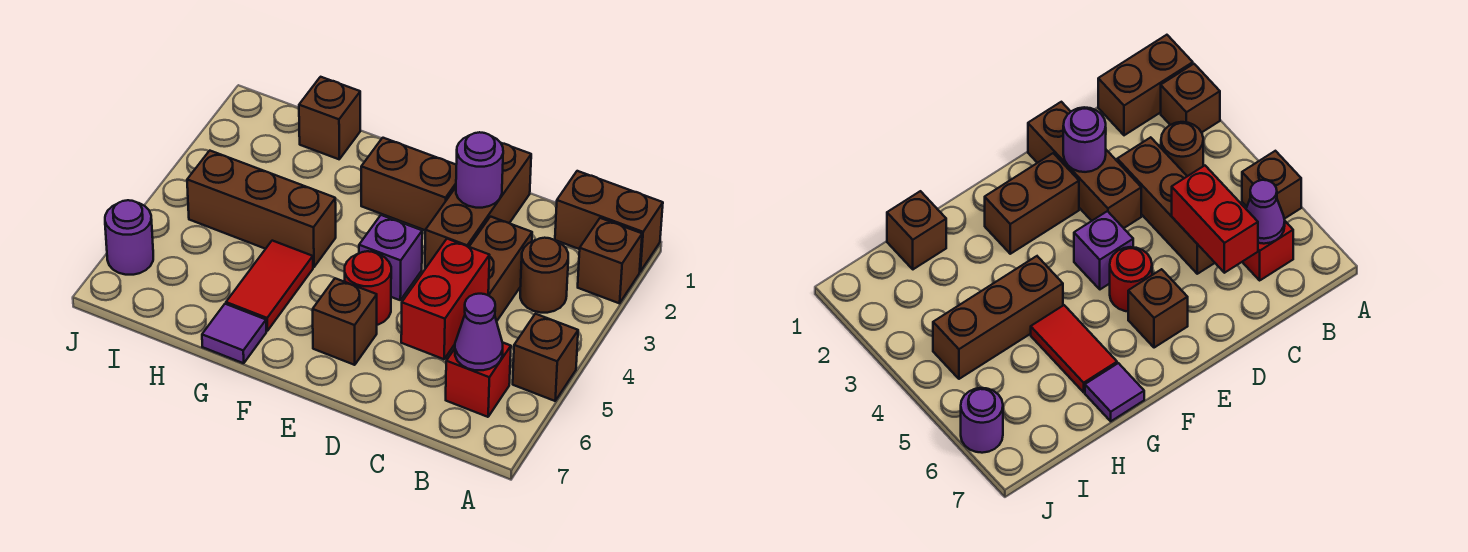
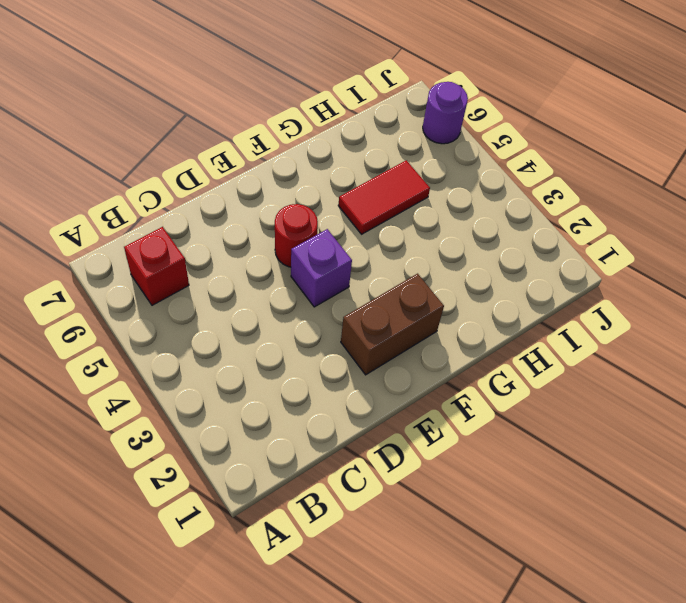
red tile G5:H5 level 1 -> red tile G5:G6 level 1
none -> brown brick A1:B1 level 1
none -> brown brick A2 level 1
none -> brown brick A5 level 1

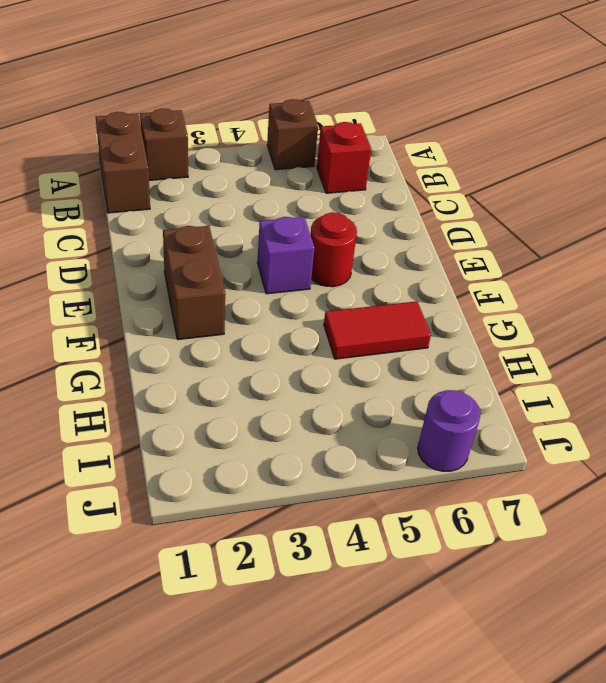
none -> brown round brick B3 level 1
none -> brown brick C3:C5 level 1
none -> brown brick D1:D3 level 1

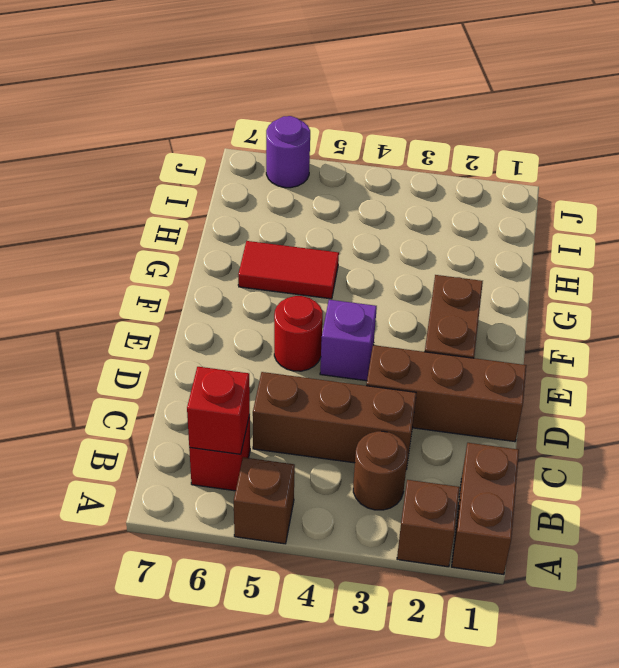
red brick B6 level 2 -> purple cone B6 level 2
none -> brown brick E6 level 1
none -> brown brick G4:I4 level 1
none -> purple tile G7 level 1

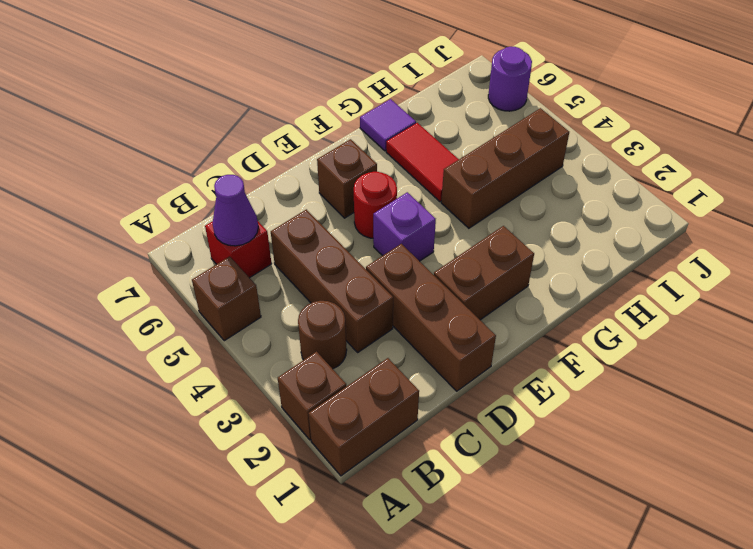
none -> brown brick H1 level 1
none -> red brick C5:C6 level 2
none -> purple round brick D2 level 2

